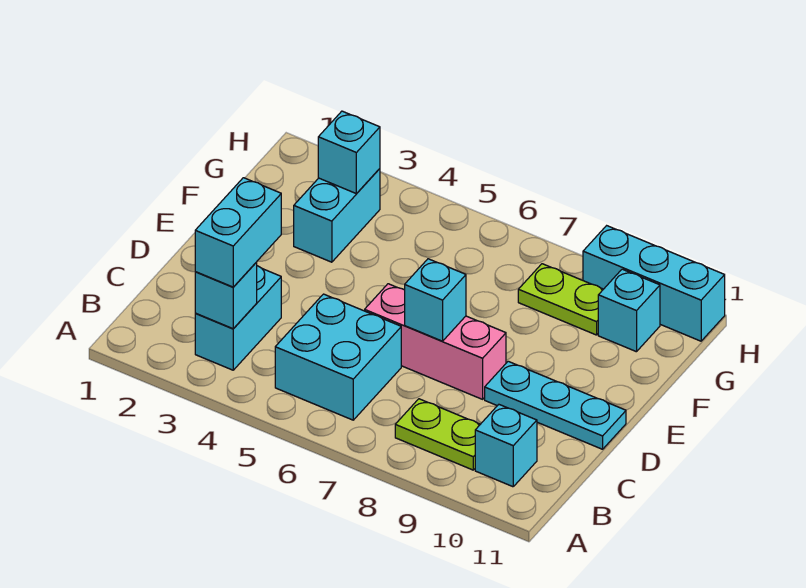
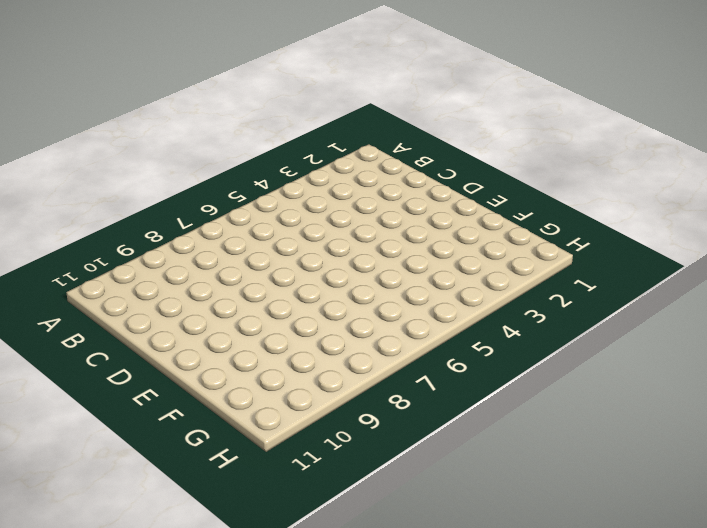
none -> cyan brick B3:C3 level 1
none -> cyan brick B5:C6 level 1
none -> lime plate B8:B9 level 1

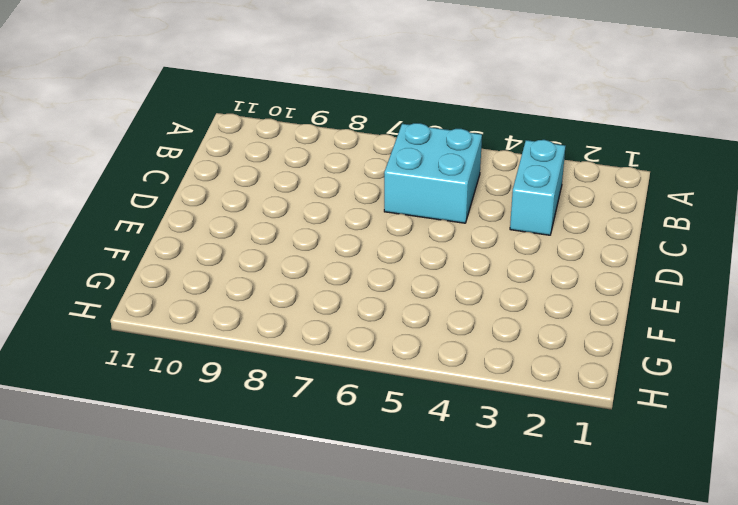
none -> lime plate B8:B9 level 1
none -> cyan brick B10 level 1
none -> pink brick D6:D8 level 1

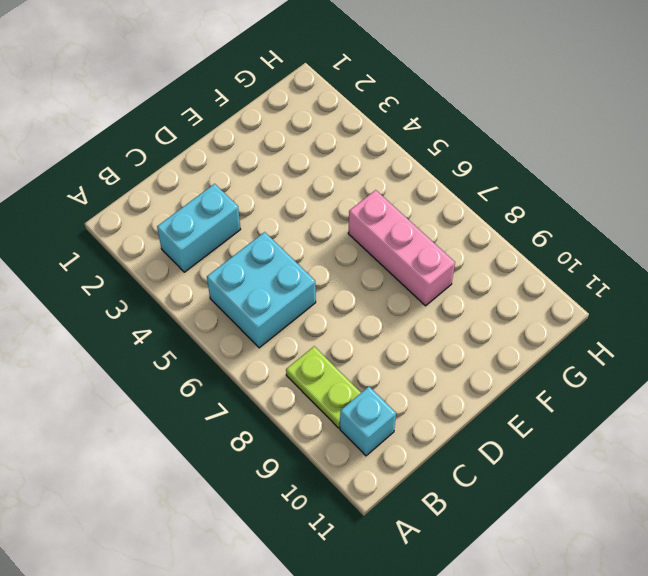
pink brick F6:F8 level 1 -> pink brick D6:D8 level 1
none -> cyan plate D9:D11 level 1
none -> cyan brick F3:G3 level 1
none -> lime plate G8:G9 level 1

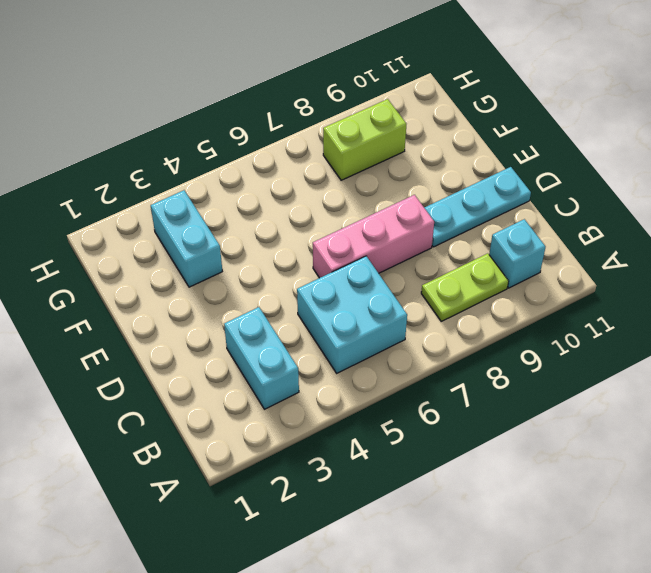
lime brick G8:G9 level 1 -> lime plate G8:G9 level 1
none -> cyan brick G10 level 1
none -> cyan brick H9:H11 level 1
none -> cyan brick B3 level 2

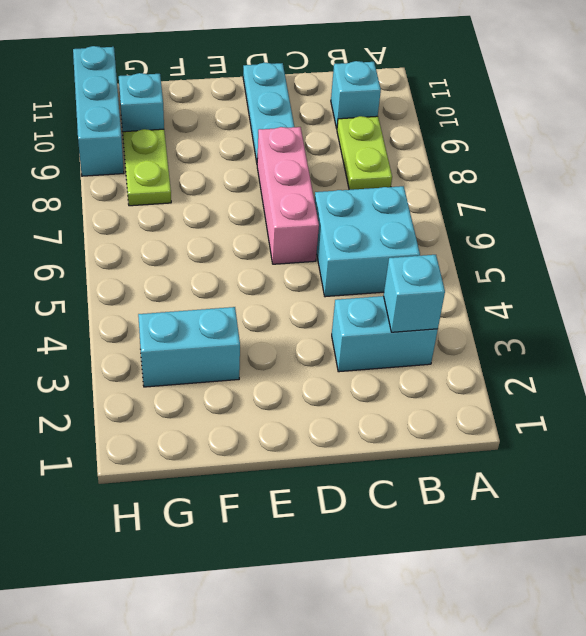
none -> cyan brick D7 level 2
none -> cyan brick G3 level 2
none -> cyan brick B3:C3 level 3

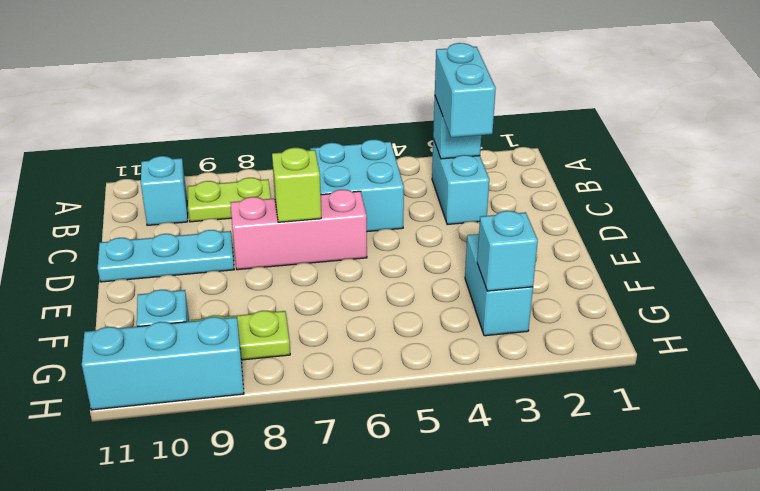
lime brick D7 level 2 -> cyan brick D7 level 2

